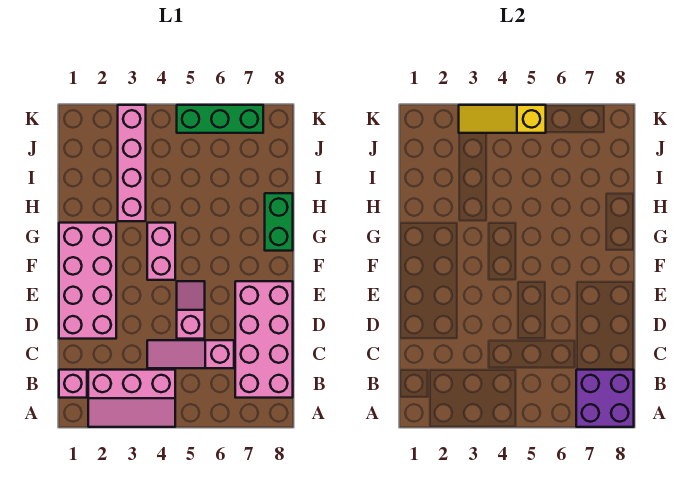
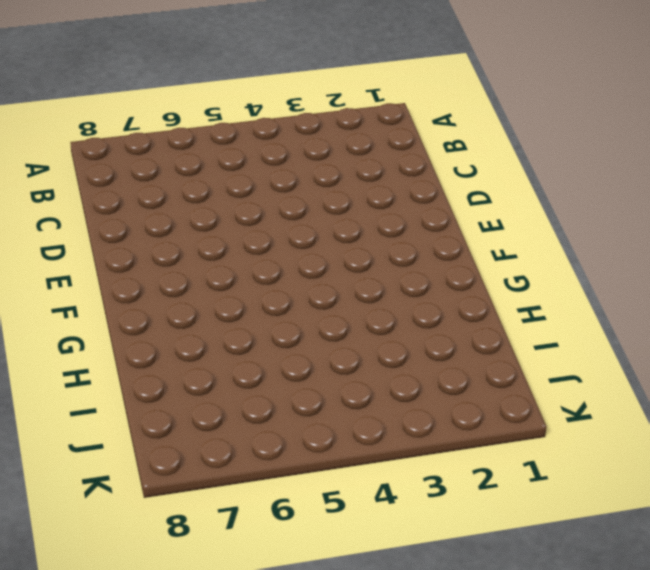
none -> pink slope A2:B4 level 1 top B
none -> pink brick B1 level 1
none -> pink brick B7:E8 level 1

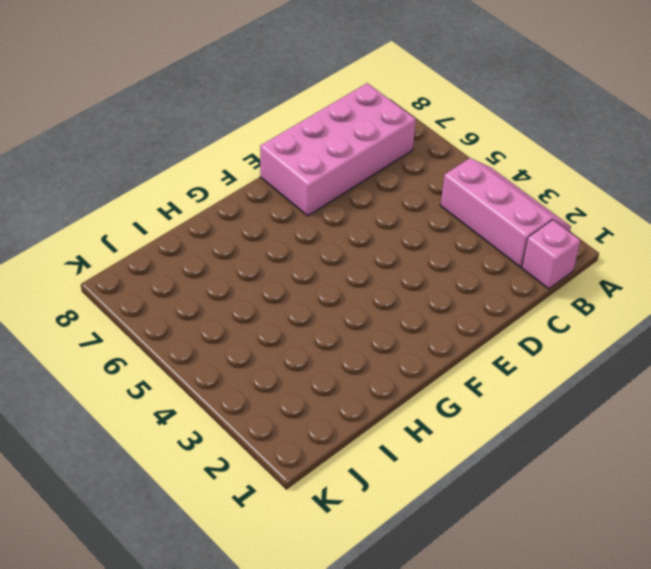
none -> pink slope C4:C6 level 1 top 6
none -> pink brick D1:G2 level 1
none -> pink slope D5:E5 level 1 top D

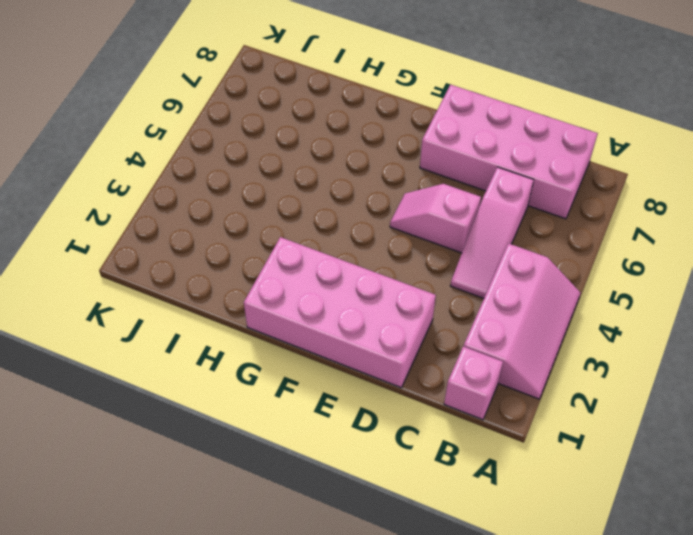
none -> pink brick F4:G4 level 1
none -> green brick G8:H8 level 1
none -> pink brick H3:K3 level 1

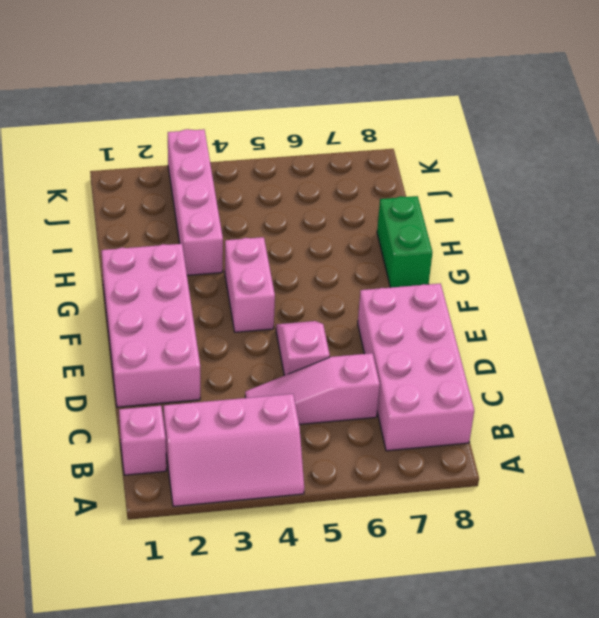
none -> green brick K5:K7 level 1
none -> purple brick A7:B8 level 2
none -> yellow slope K3:K5 level 2 top 5

